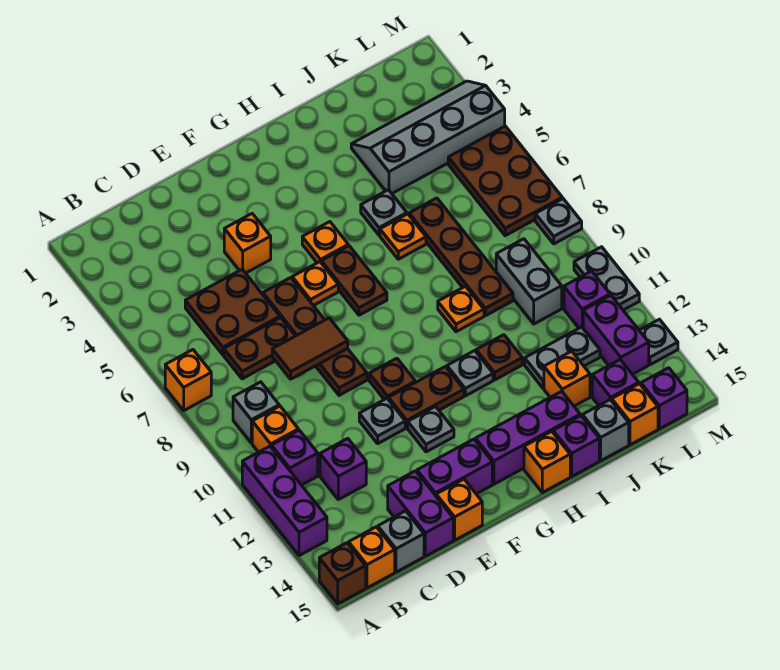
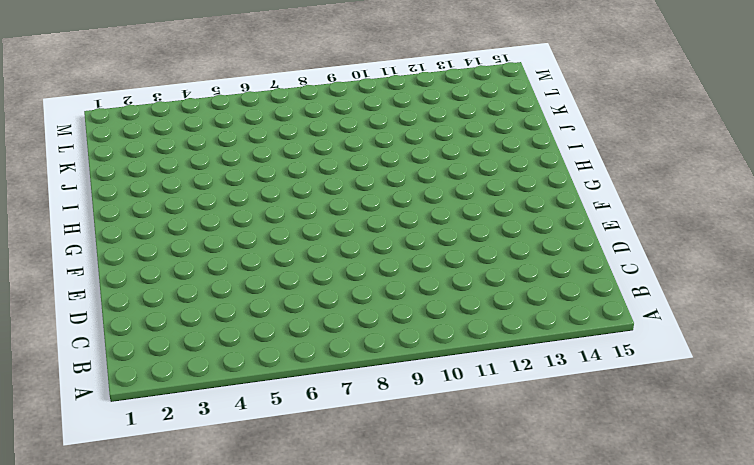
none -> orange brick A7 level 1
none -> purple brick A11:A13 level 1
none -> brown brick A15 level 1
none -> grey brick B9 level 1

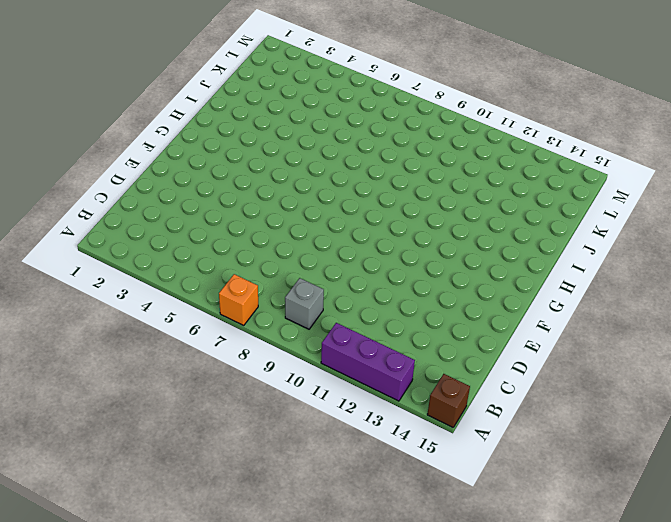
none -> orange brick B10 level 1
none -> purple brick B11 level 1
none -> orange brick B15 level 1
none -> brown plate C5:D6 level 1

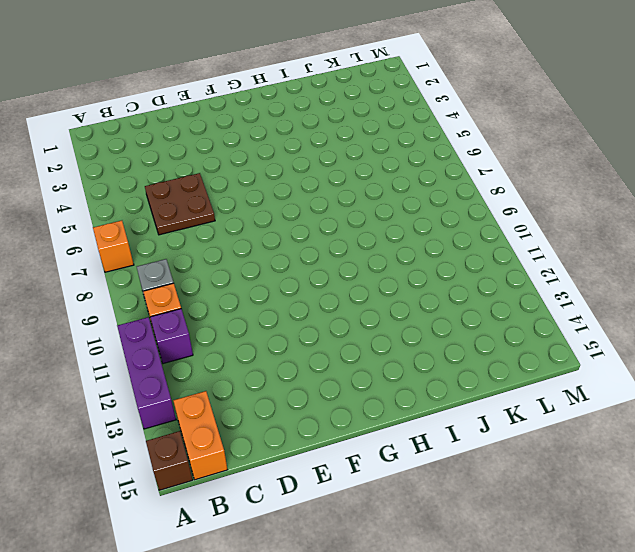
orange brick B14:B15 level 1 -> orange brick B15 level 1
none -> brown plate C7:D7 level 1
none -> purple brick C12 level 1
none -> grey brick C15 level 1
none -> purple brick D14:D15 level 1

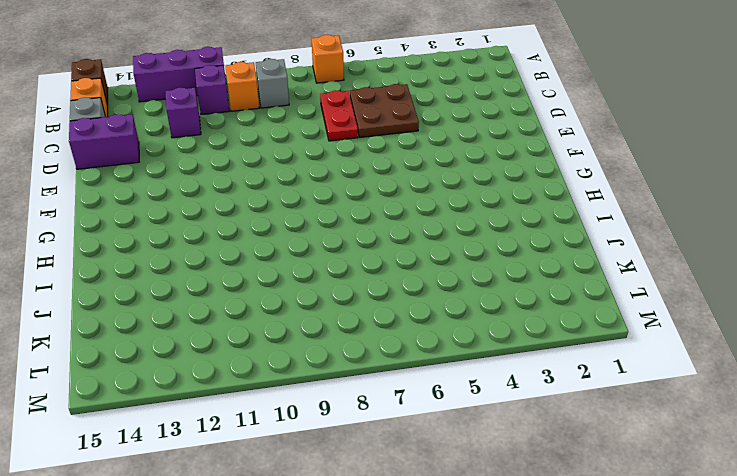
red plate C7:D7 level 1 -> brown plate C7:D7 level 1
none -> orange brick E4 level 1
none -> brown plate E6:E9 level 1
none -> grey plate E11 level 1
none -> purple brick E14:F14 level 1

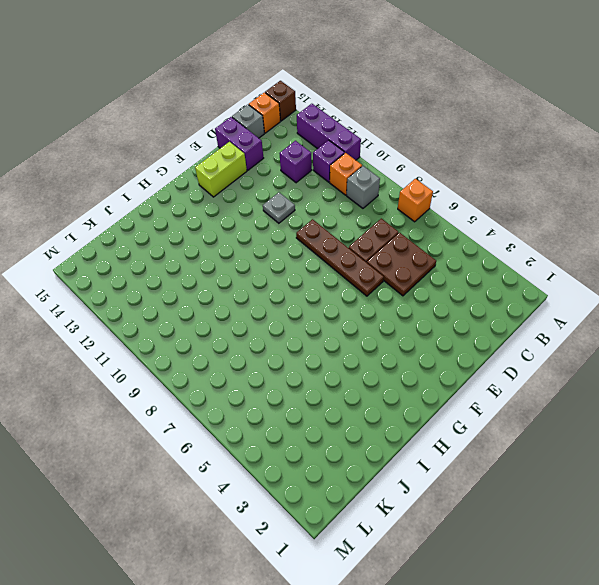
lime brick E14:F14 level 1 -> purple brick E14:F14 level 1
none -> orange brick E4 level 1
none -> orange brick E15 level 1
none -> orange plate F6 level 1
none -> brown plate F10 level 1

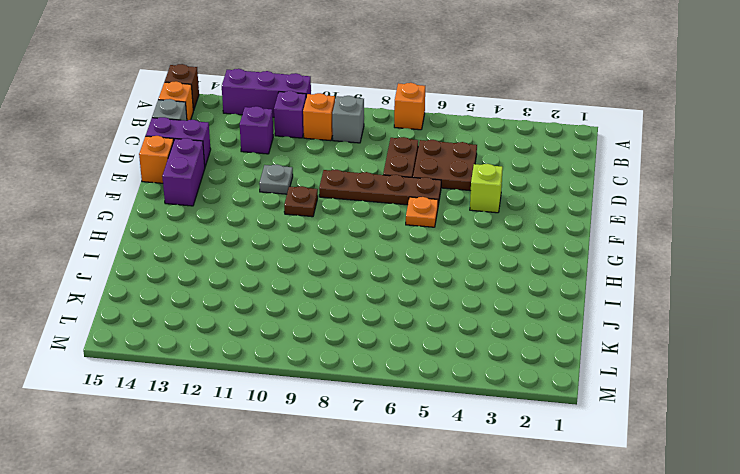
lime brick E4 level 1 -> orange brick E4 level 1
none -> brown plate F11:G11 level 1
none -> grey plate F12 level 1
none -> orange plate G5 level 1
none -> brown plate G6:G7 level 1

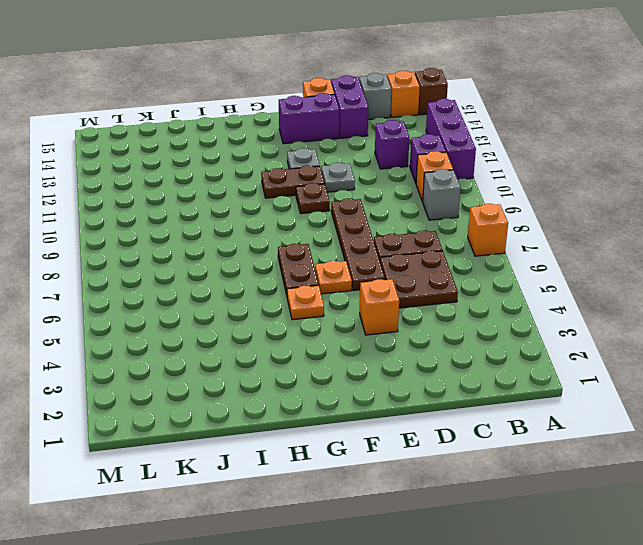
none -> purple brick G14:I14 level 1
none -> grey plate H11 level 1
none -> orange brick H15 level 1
none -> grey plate I5 level 1

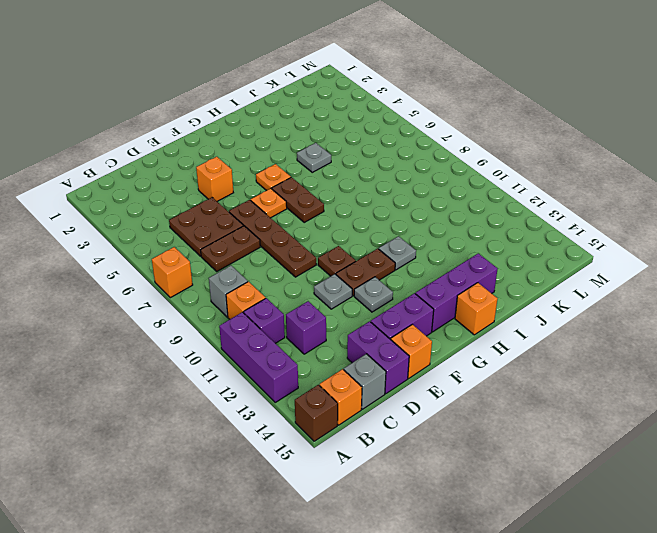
none -> orange plate I6 level 1
none -> orange plate I9 level 1
none -> brown plate I11 level 1
none -> purple brick I15 level 1

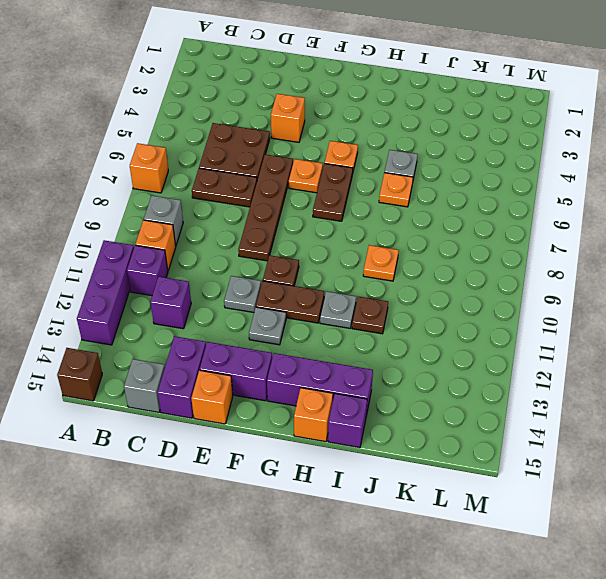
none -> orange brick B15 level 1
none -> grey slope J3:M4 level 1 top 4
none -> brown plate J6:J9 level 1
none -> grey plate J12:K12 level 1

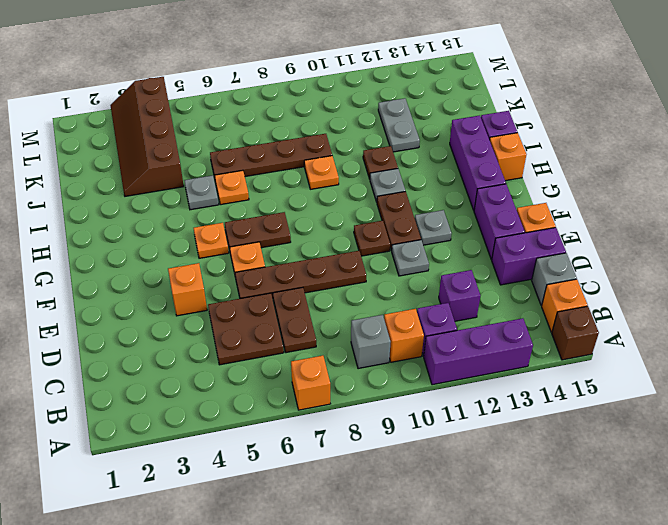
brown slope J3:M4 level 1 top 4 -> grey slope J3:M4 level 1 top 4
none -> orange brick J13 level 1
none -> grey brick J15 level 1
none -> grey brick K9:K10 level 1
none -> purple brick K14 level 1

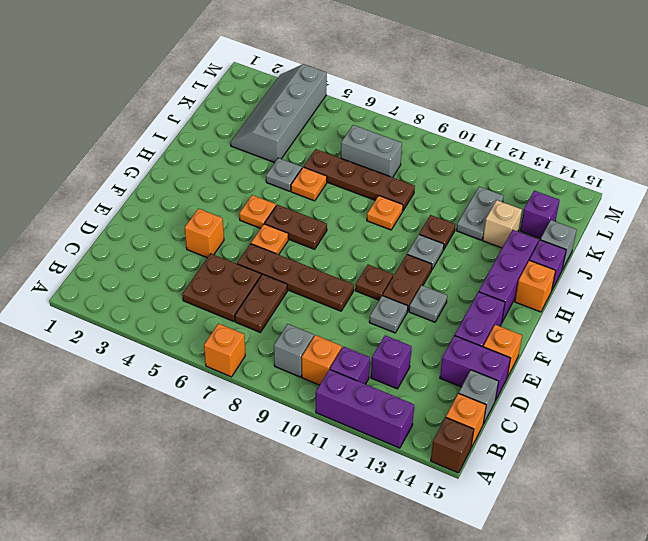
tan brick J13 level 1 -> orange brick J13 level 1
grey brick K7:K8 level 1 -> grey brick K9:K10 level 1
none -> orange brick K15 level 1
none -> brown plate L5:M7 level 1
none -> purple brick L11 level 1
none -> purple brick L12:L13 level 1

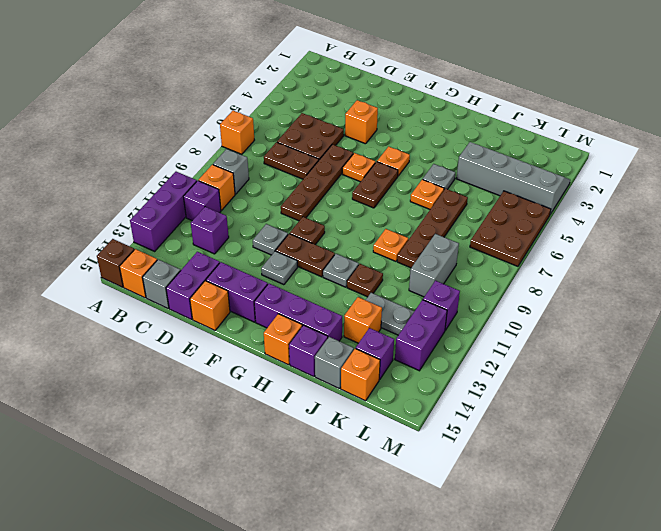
none -> purple brick L15 level 1
none -> grey plate M8 level 1
none -> grey plate M10:M11 level 1
none -> grey plate M13 level 1

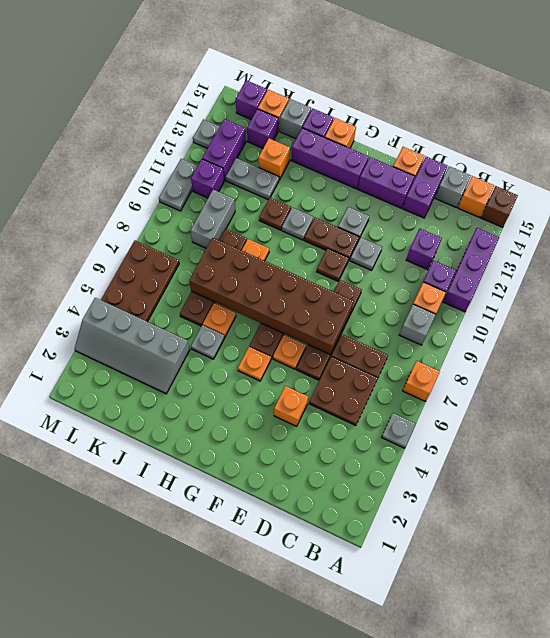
grey plate A5 level 1 -> grey plate M8 level 1
brown brick E7:J8 level 2 -> brown tile D8:E8 level 2

